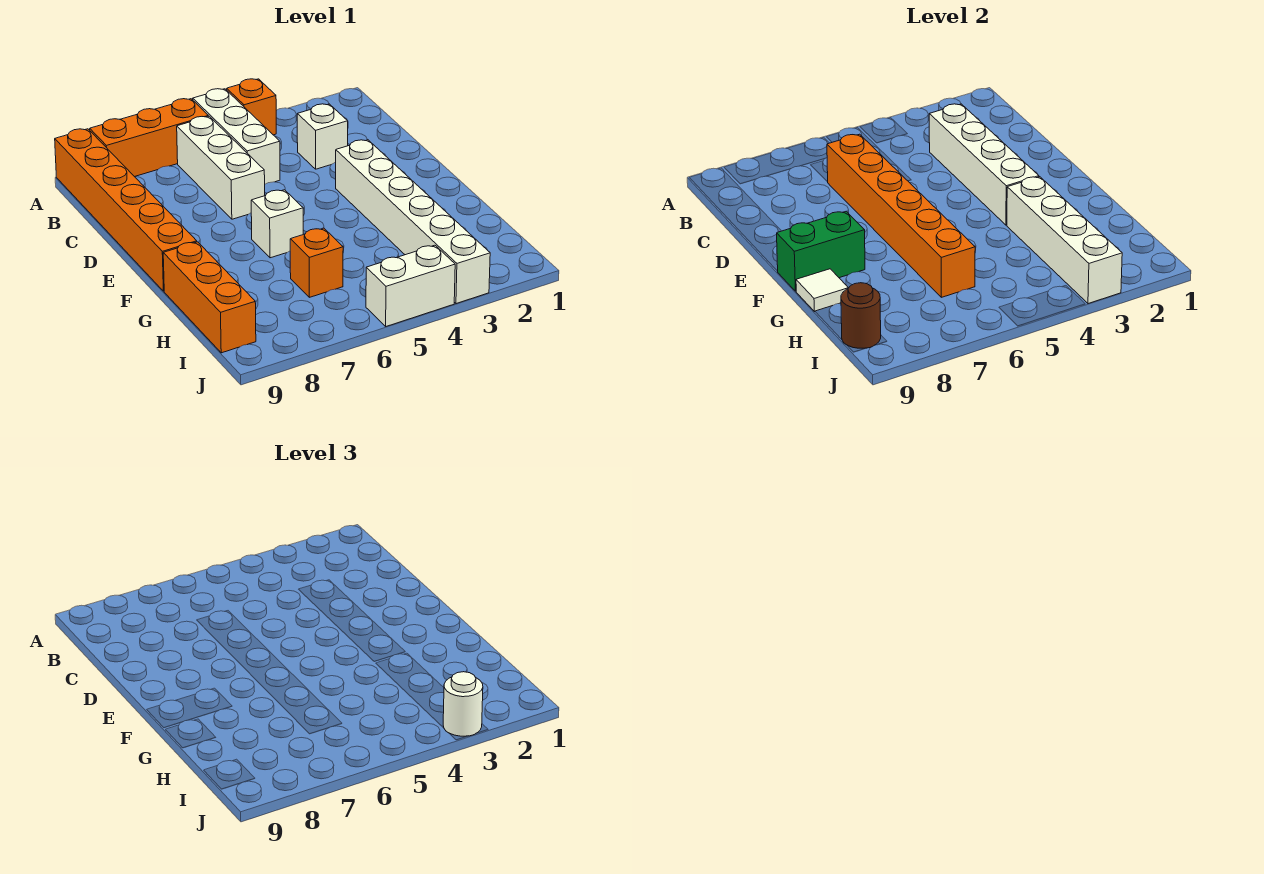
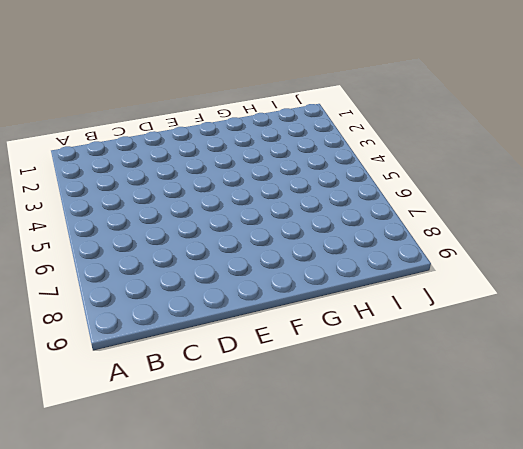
none -> orange brick A4 level 1
none -> white brick A5:C5 level 1
none -> orange brick A6:A8 level 1

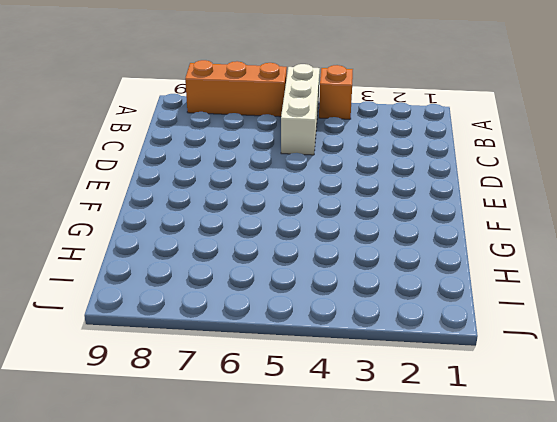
none -> orange brick A9:F9 level 1
none -> white brick B6:D6 level 1
none -> white brick C3 level 1

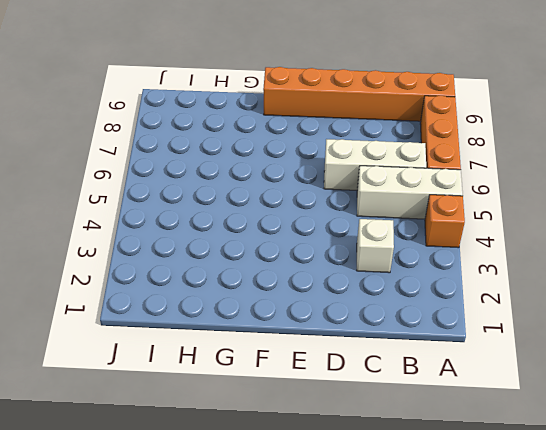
none -> white brick E3:J3 level 1
none -> white brick F6 level 1
none -> orange brick G9:I9 level 1

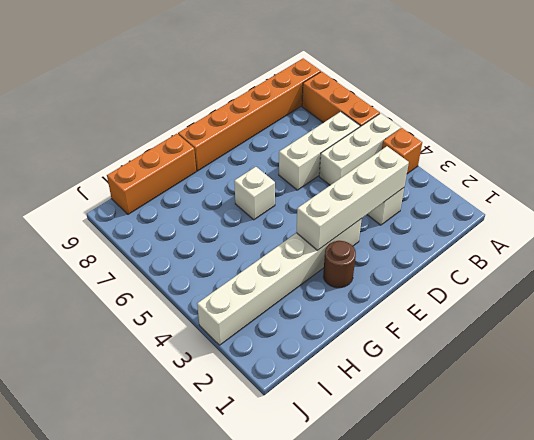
brown round brick F2 level 1 -> brown round brick I9 level 2
none -> orange brick H6 level 1
none -> white brick J4:J5 level 1
none -> orange brick C6:H6 level 2

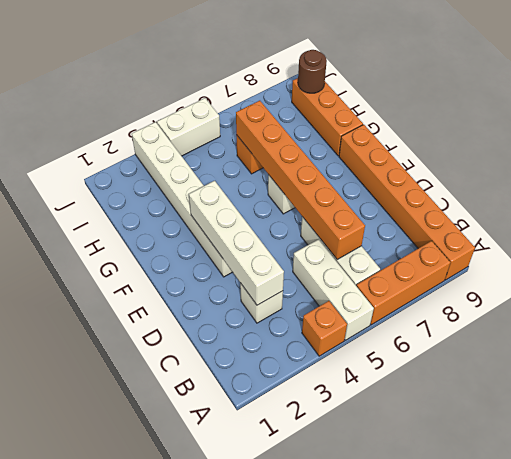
none -> green brick F8:F9 level 2
none -> white brick G3:J3 level 2
none -> white tile G9 level 2

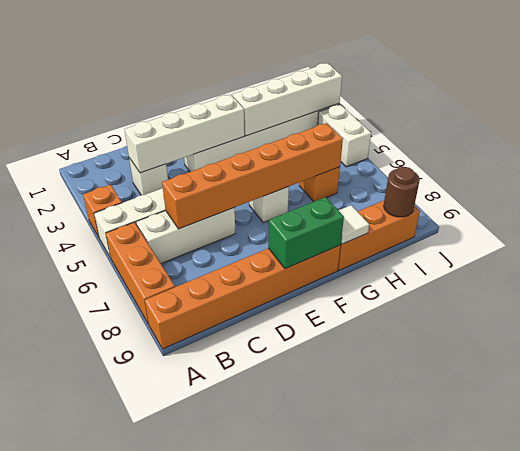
green brick E9:F9 level 2 -> green brick F8:F9 level 2
none -> white round brick J3 level 3

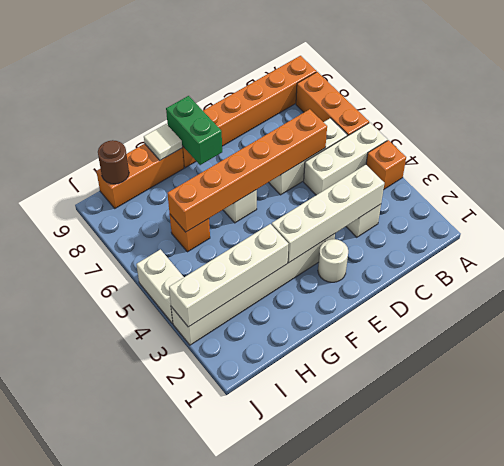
white round brick E2 level 1 -> white round brick J3 level 3

